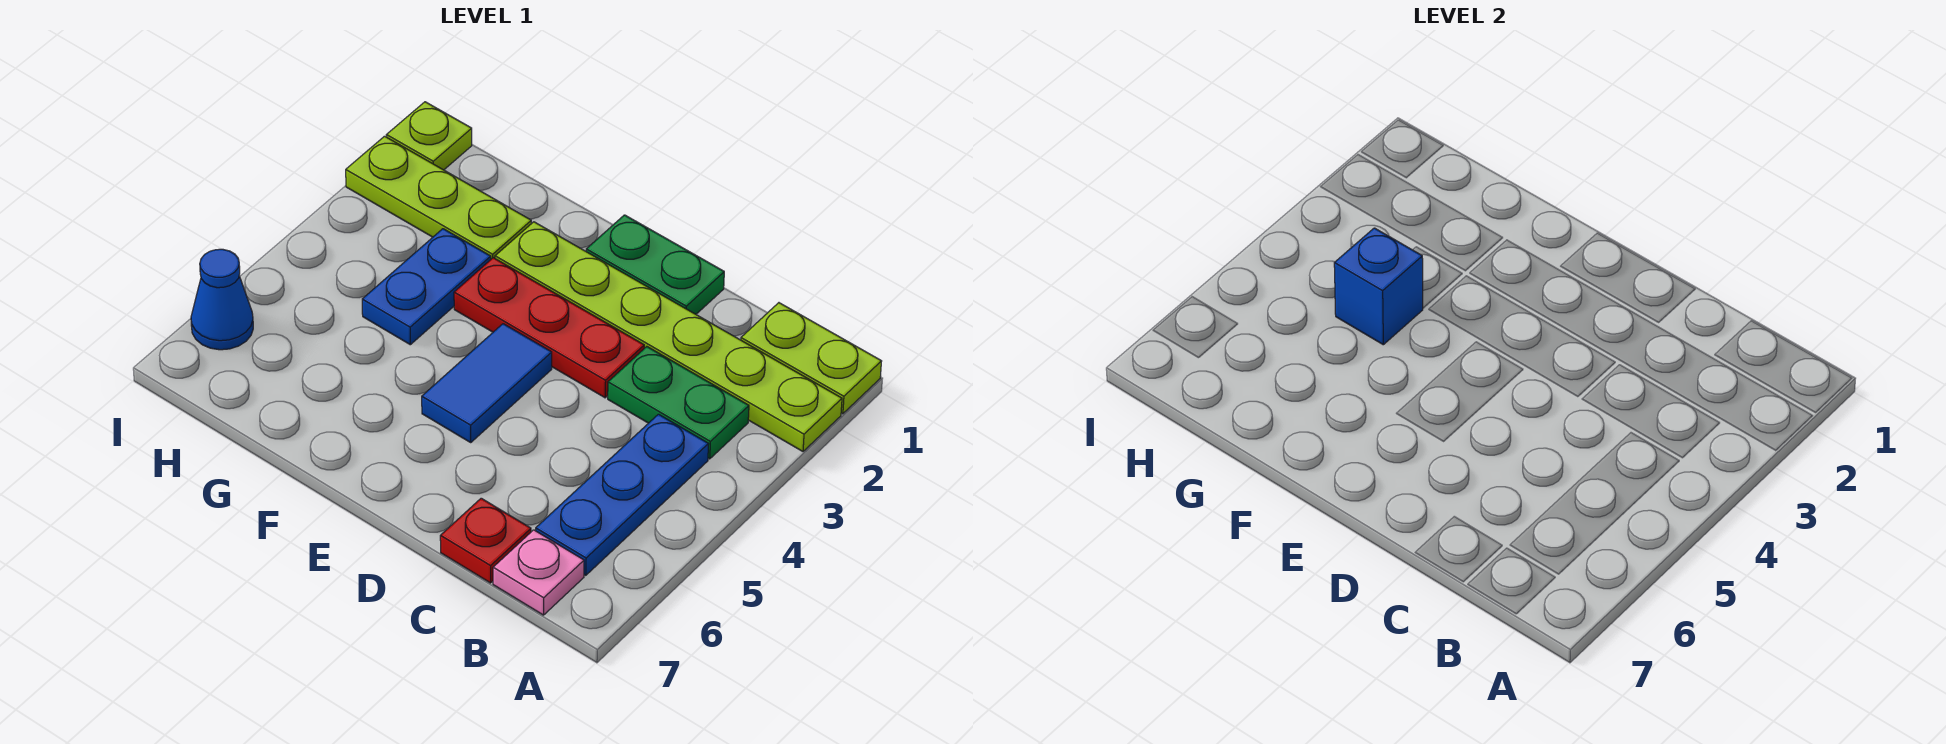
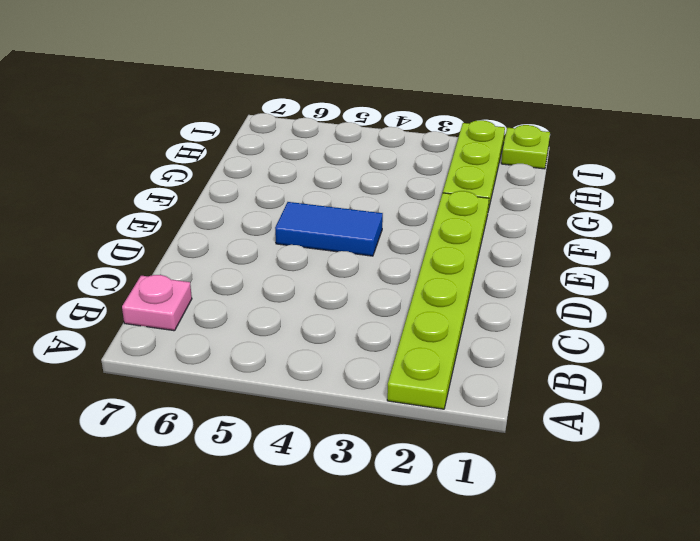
none -> lime plate A1:B1 level 1
none -> green plate B3:C3 level 1
none -> blue plate B4:B6 level 1

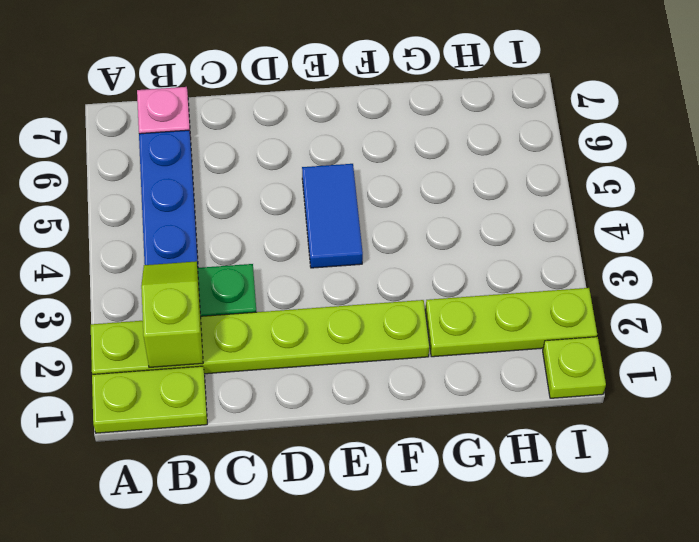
lime slope B2:B3 level 2 top 2 -> none
none -> red plate C7 level 1
none -> green plate D1:E1 level 1
none -> red plate D3:F3 level 1

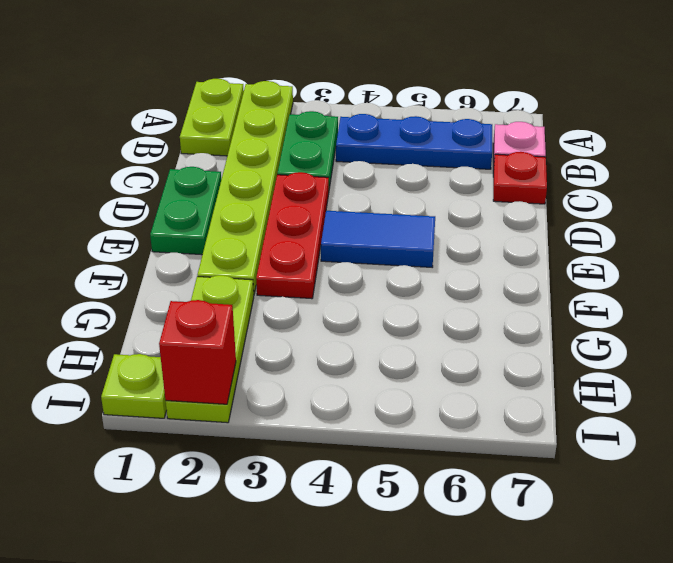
red brick I2 level 2 -> none
none -> blue plate G3:G4 level 1
none -> blue cone I6 level 1
none -> blue brick G4 level 2

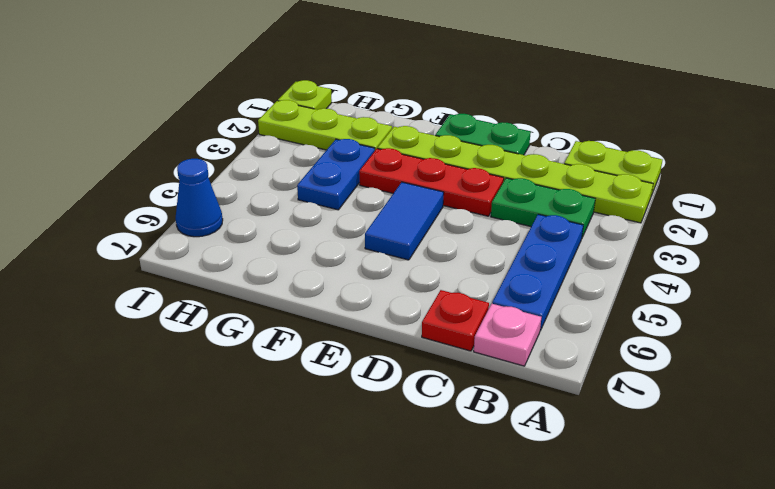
none -> blue brick G4 level 2

